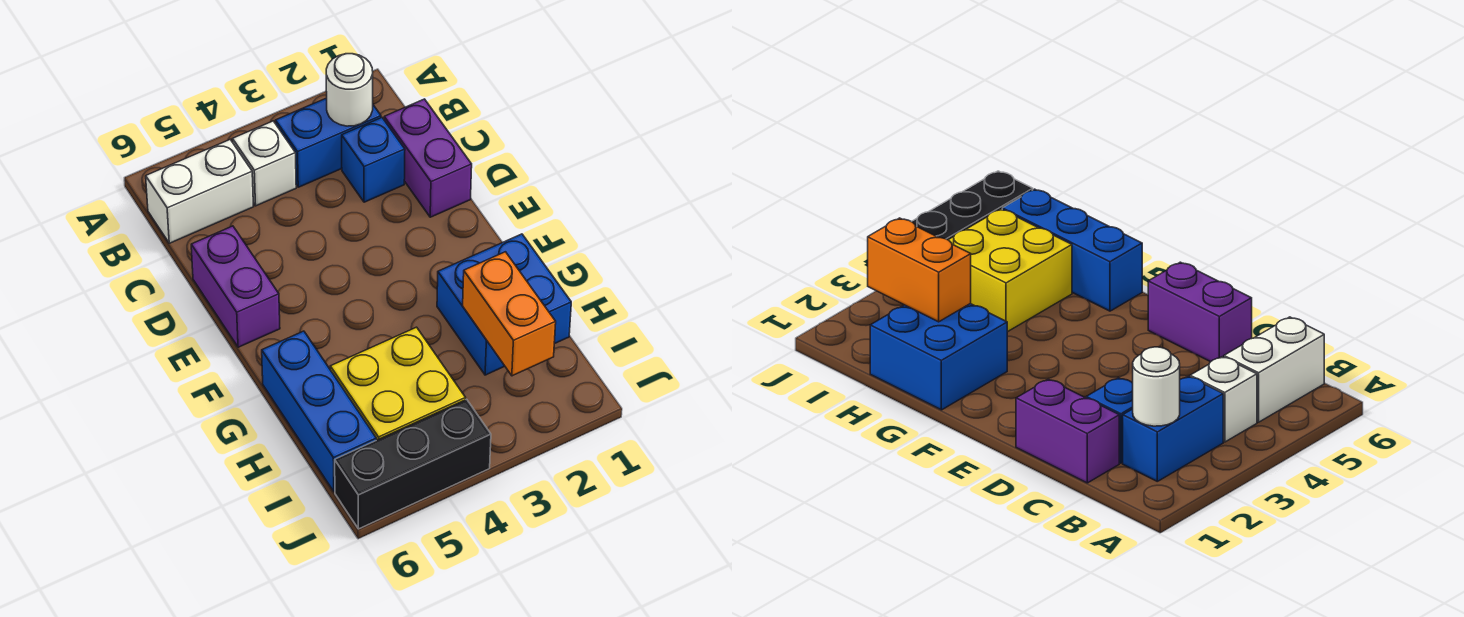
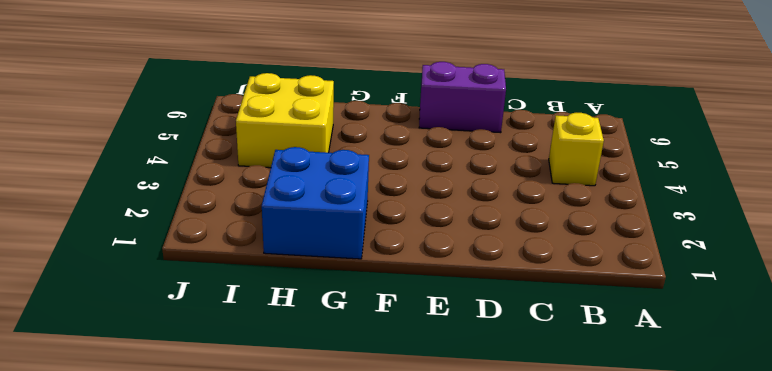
yellow brick B4 level 1 -> white brick B4 level 1
none -> blue brick B2:B3 level 1
none -> white brick B5:B6 level 1
none -> purple brick C1:D1 level 1

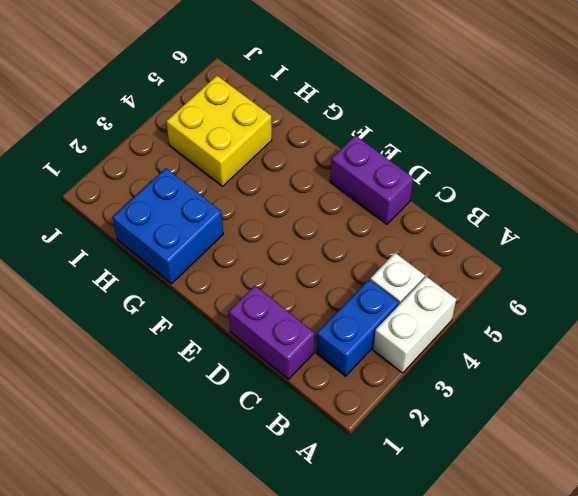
white brick A3:A4 level 1 -> white brick B5:B6 level 1
none -> blue brick C2 level 1
none -> blue brick G6:I6 level 1
none -> black brick J4:J6 level 1

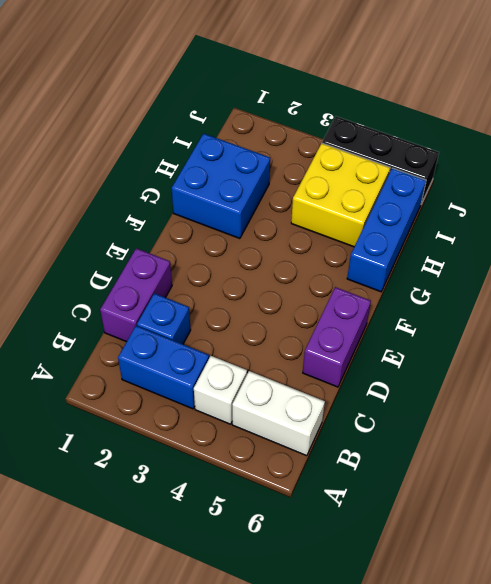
none -> white round brick B2 level 2
none -> orange brick H2:I2 level 2

